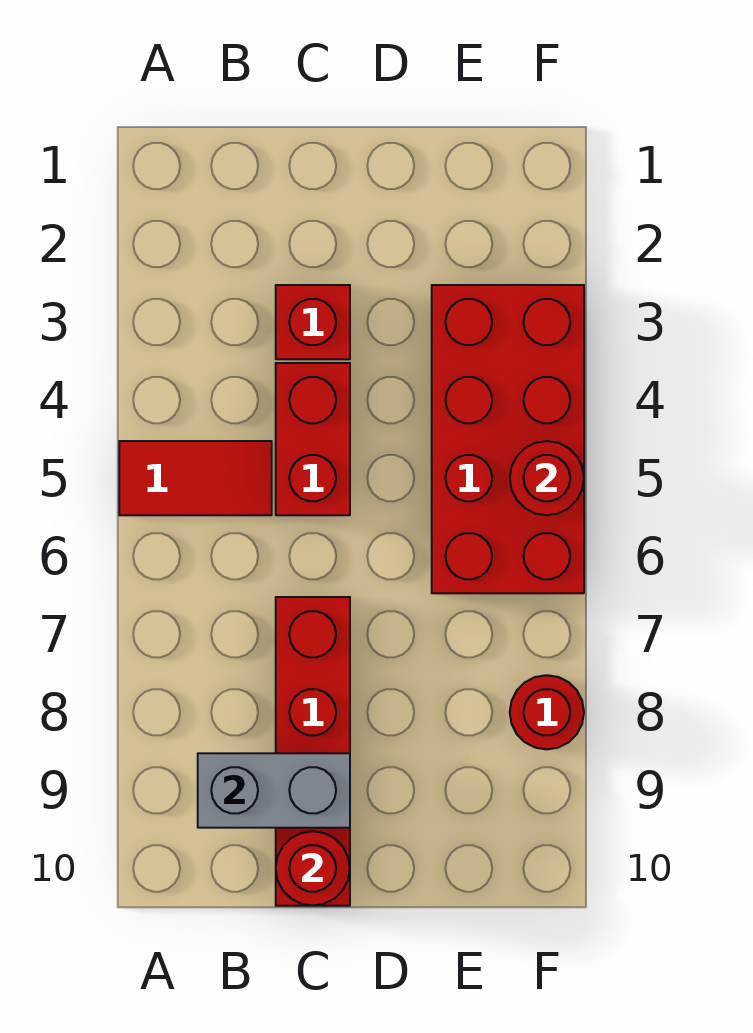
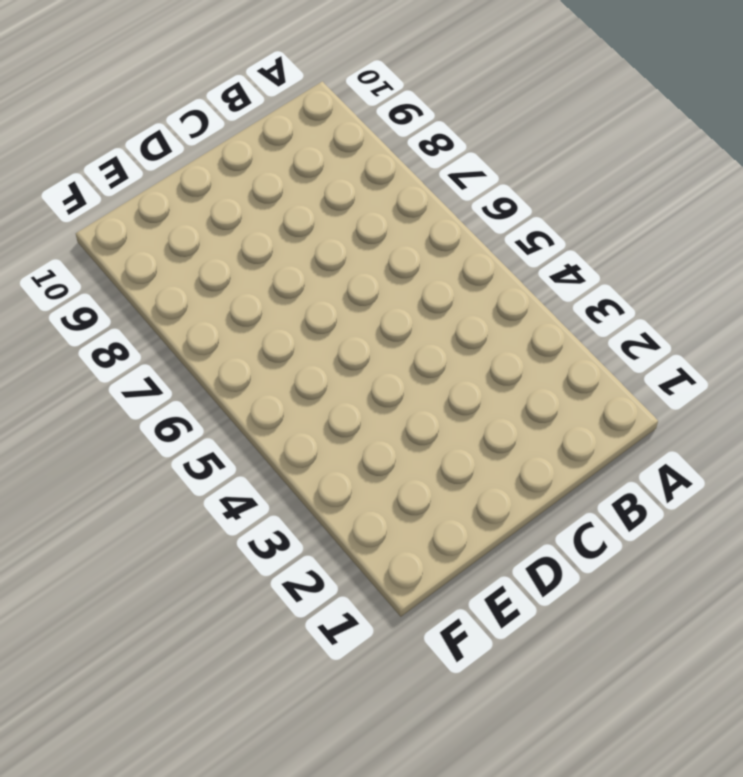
none -> red tile A5:B5 level 1
none -> red brick C3 level 1

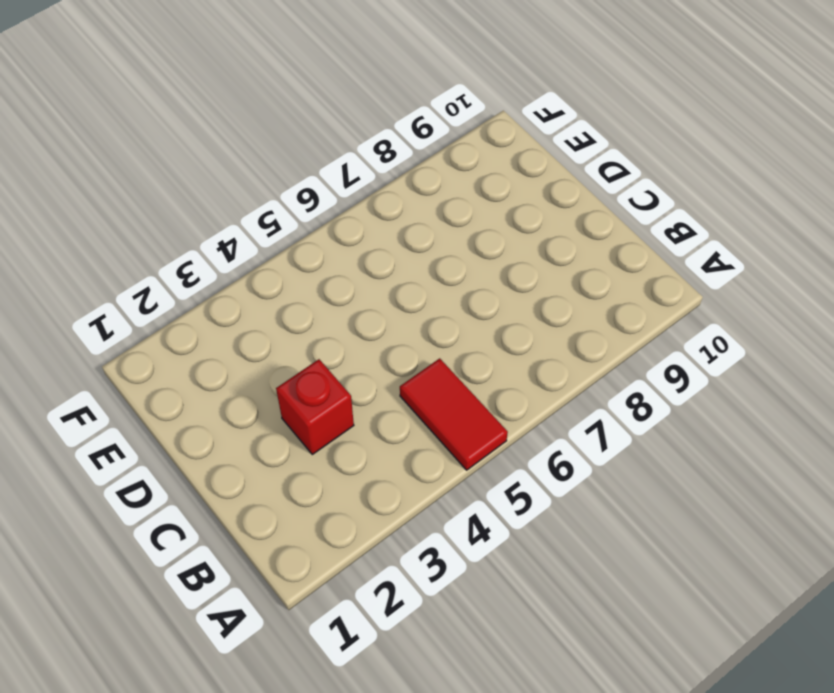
none -> red brick C4:C5 level 1
none -> red brick C7:C10 level 1

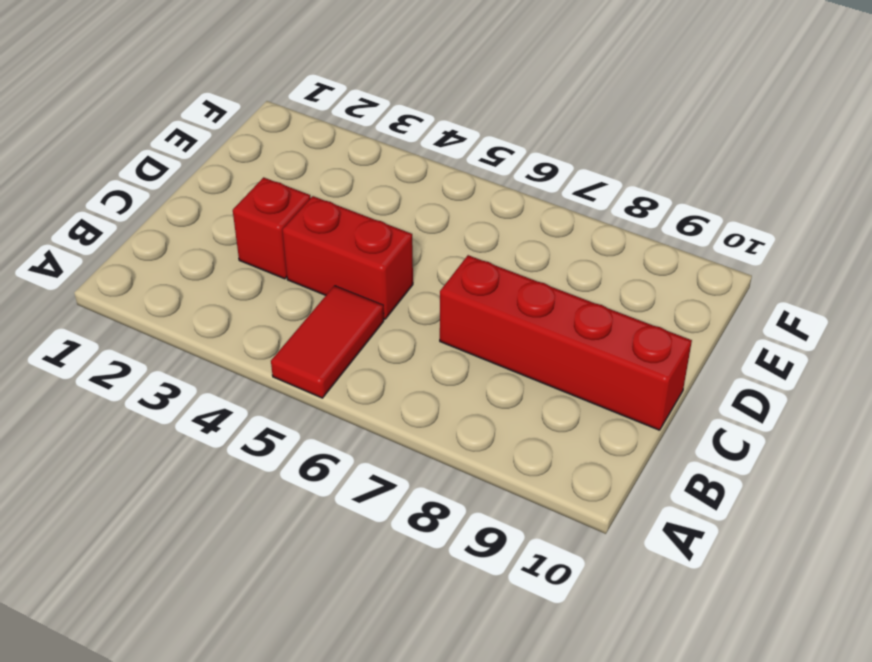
none -> red brick E3:F6 level 1
none -> red round brick F8 level 1

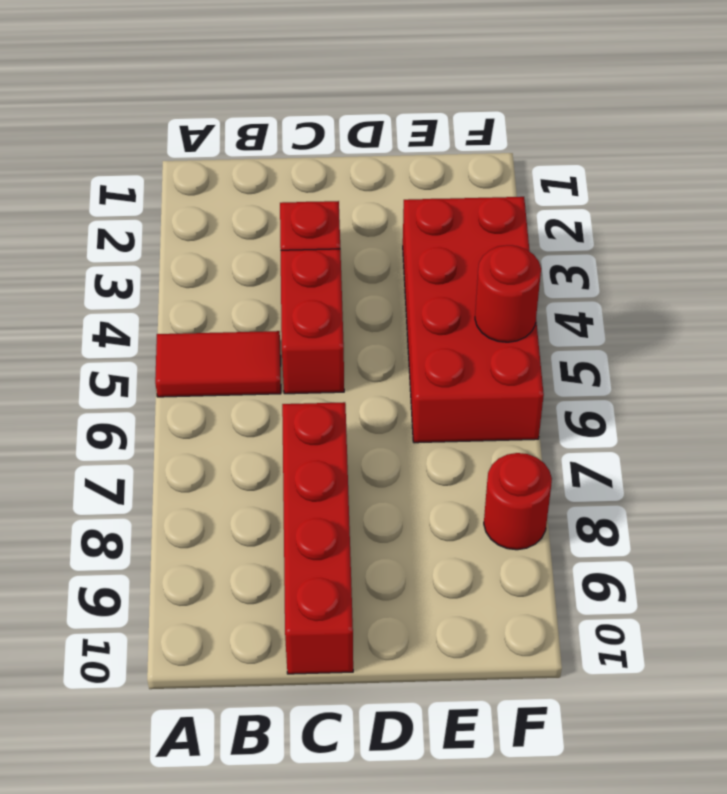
none -> grey brick B9:C9 level 2
none -> red round brick C10 level 2

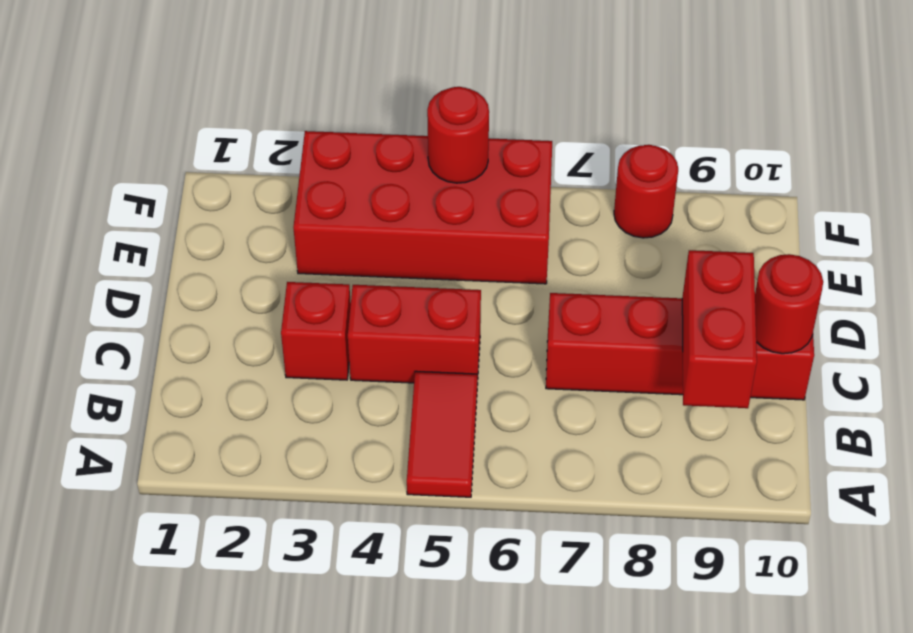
red brick B9:C9 level 2 -> grey brick B9:C9 level 2

